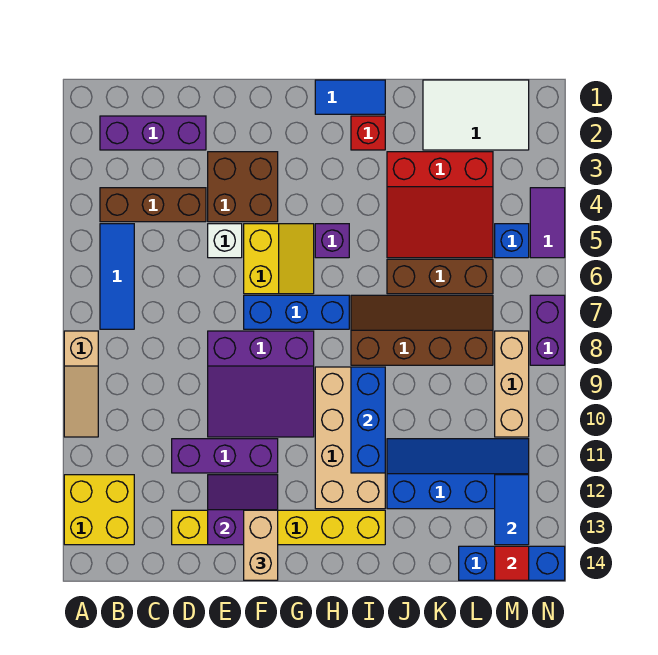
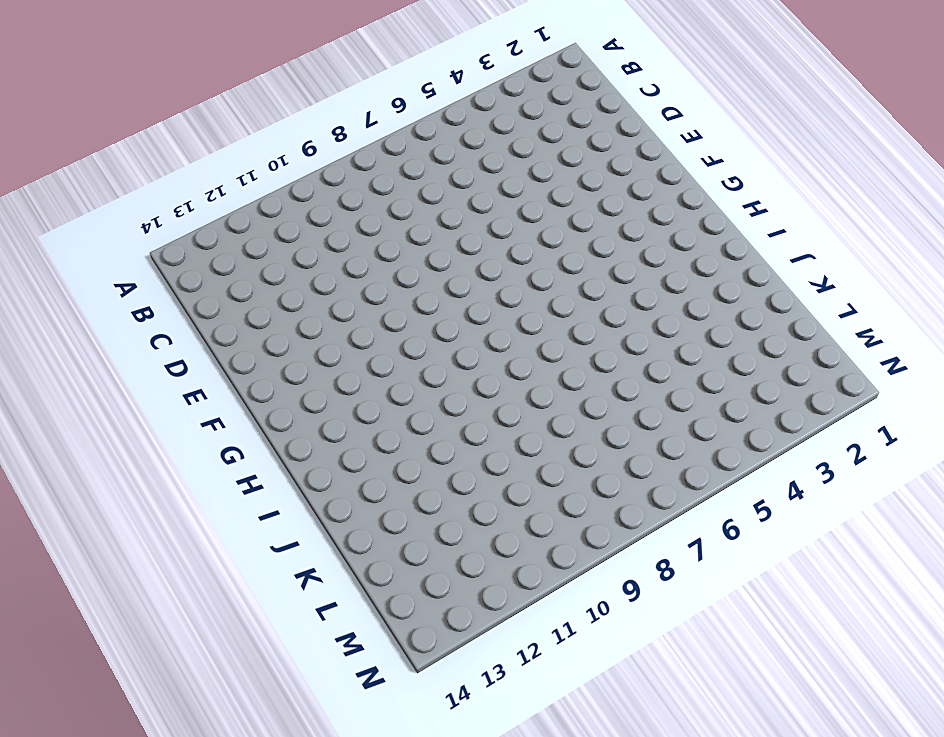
none -> tan slope A8:A10 level 1 top 8
none -> yellow brick A12:B13 level 1
none -> purple brick B2:D2 level 1
none -> brown brick B4:D4 level 1

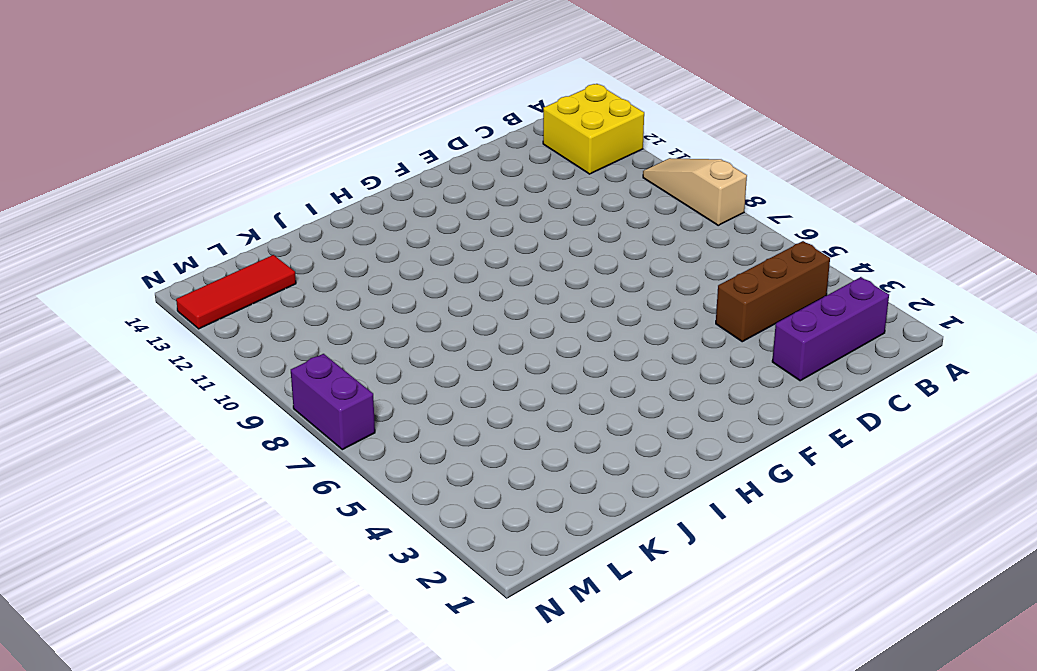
red tile L13:N13 level 1 -> none
none -> blue tile B5:B7 level 1
none -> purple brick D11:F11 level 1
none -> yellow brick D13:I13 level 1
none -> brown brick E3:F4 level 1

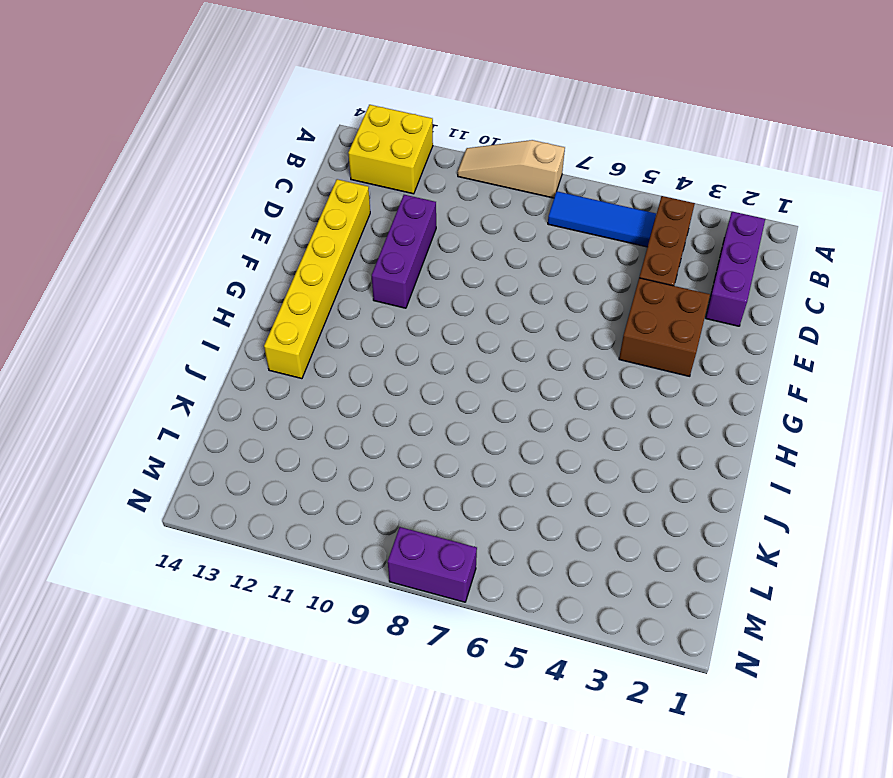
none -> white brick E5 level 1
none -> purple slope E8:G10 level 1 top 8
none -> yellow slope F5:G6 level 1 top F
none -> blue brick F7:H7 level 1

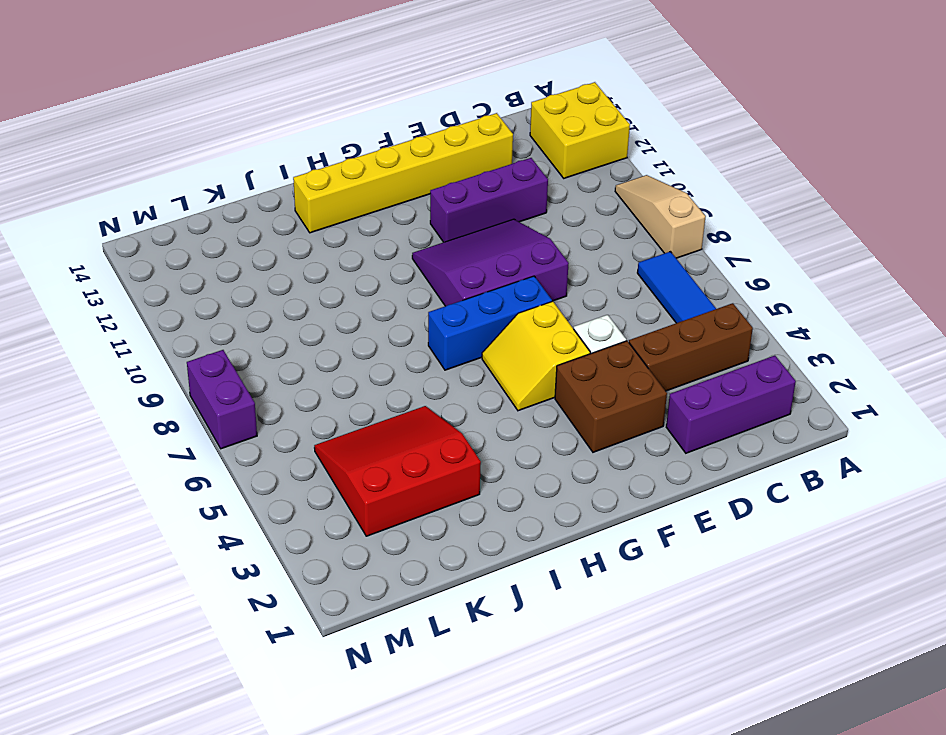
none -> blue tile H1:I1 level 1
none -> purple brick H5 level 1
none -> tan brick H9:I12 level 1
none -> red brick I2 level 1

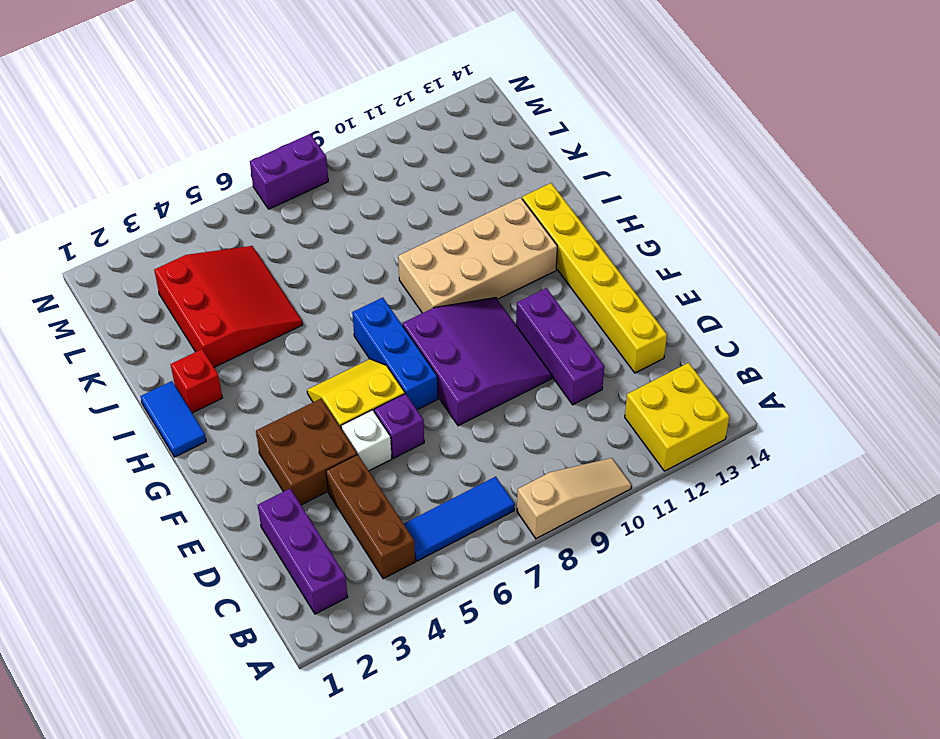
purple brick E6 level 1 -> purple brick H5 level 1
none -> brown slope I7:L8 level 1 top 8
none -> brown brick J6:L6 level 1
none -> blue slope J11:M12 level 1 top 12
none -> white tile K1:M2 level 1

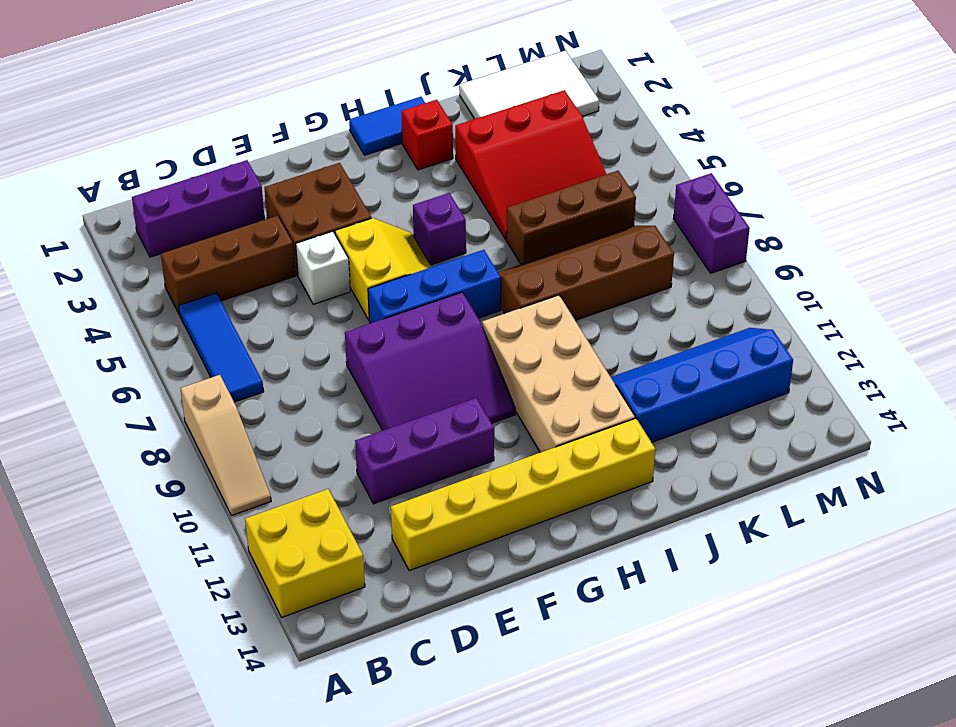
none -> blue brick L14:N14 level 1
none -> blue brick M5 level 1
none -> tan brick M8:M10 level 1
none -> purple tile N4:N5 level 1

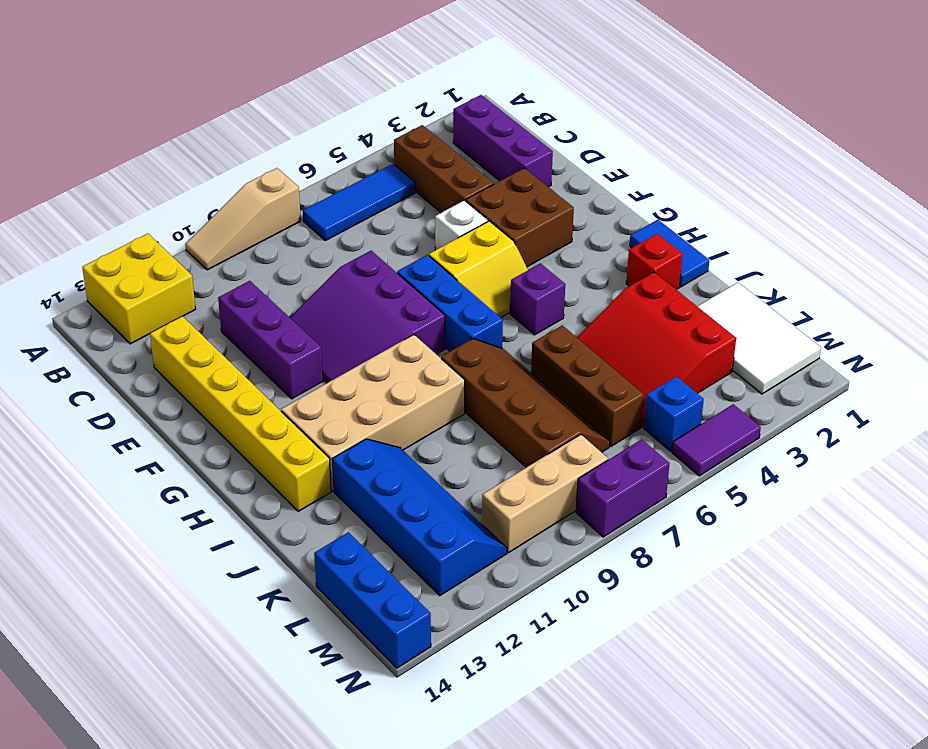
none -> purple slope E12:F13 level 2 top 13
none -> blue brick I9:I11 level 2
none -> blue tile M12:M13 level 2
none -> red tile M14 level 2

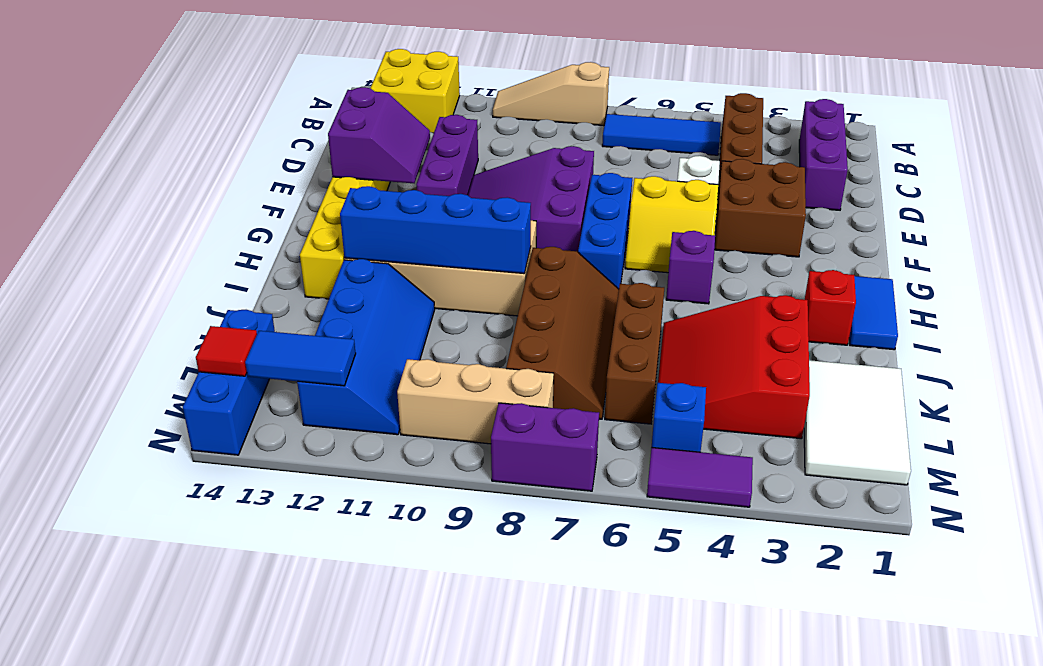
blue brick I9:I12 level 2 -> blue brick I9:I11 level 2
none -> tan brick F13:F14 level 3

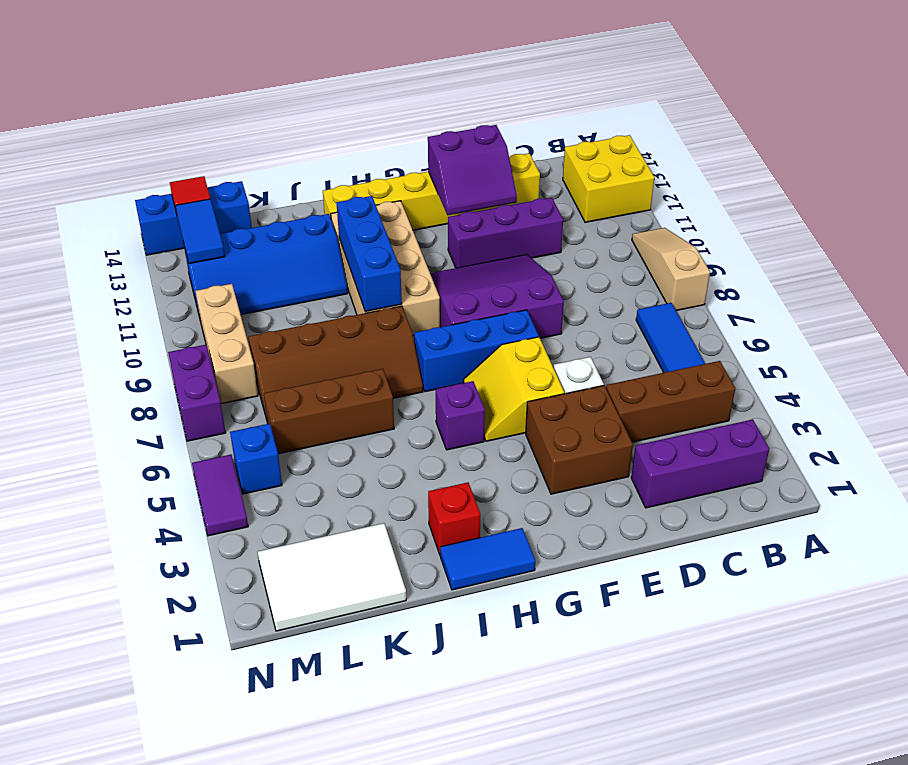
none -> red slope J3:L5 level 1 top 3
none -> tan brick F13:F14 level 3

